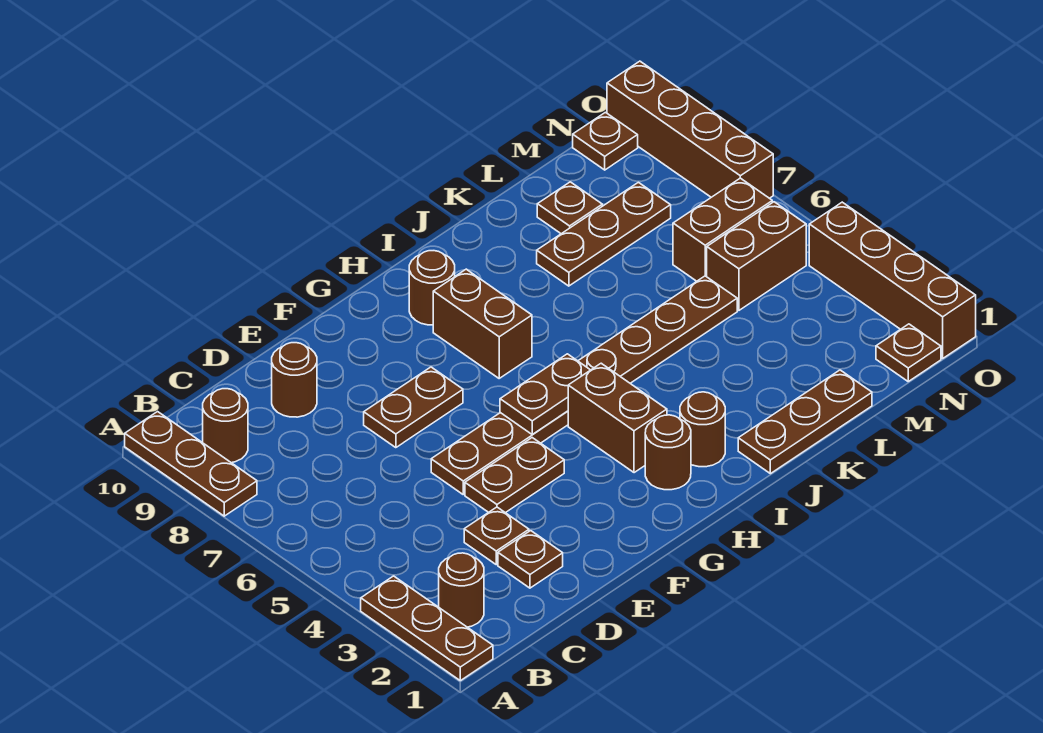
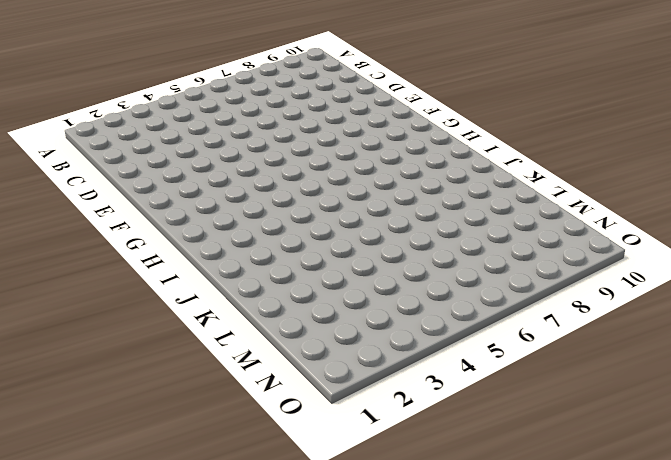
none -> brown plate A1:A3 level 1
none -> brown plate A8:A10 level 1
none -> brown round brick B2 level 1

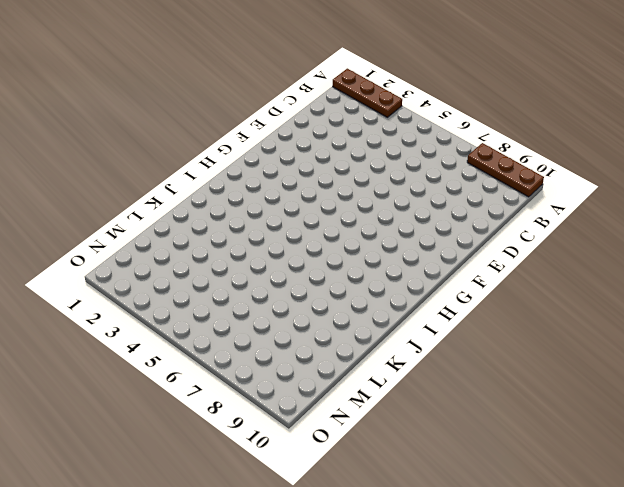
none -> brown round brick B2 level 1
none -> brown round brick B9 level 1
none -> brown plate D2 level 1

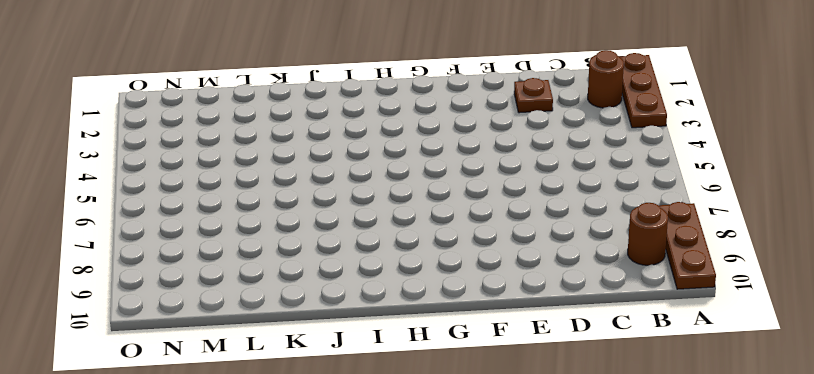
none -> brown plate D3 level 1
none -> brown round brick D9 level 1
none -> brown plate E4:F4 level 1

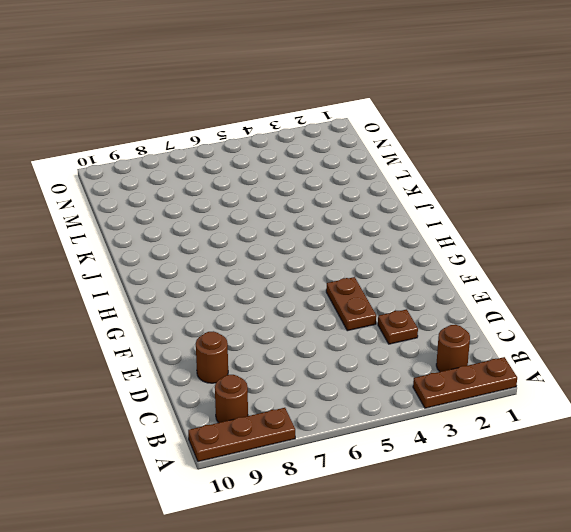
none -> brown plate D2 level 1
none -> brown plate E5:L5 level 1
none -> brown plate E7:F7 level 1

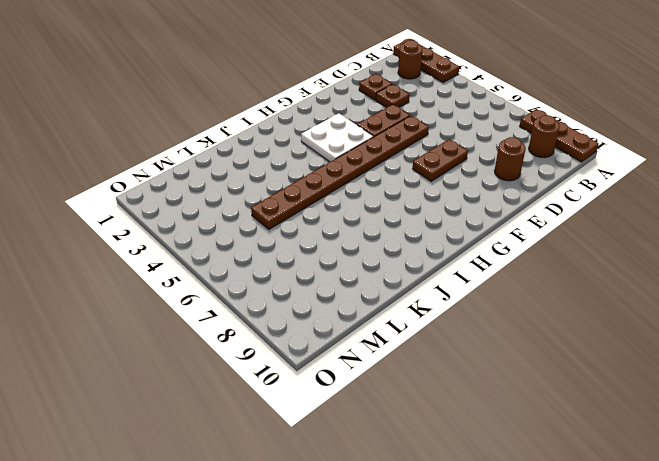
white plate G3:H4 level 1 -> brown brick H3:H4 level 1
none -> brown round brick H2 level 1
none -> brown brick H7:H8 level 1
none -> brown round brick H9 level 1

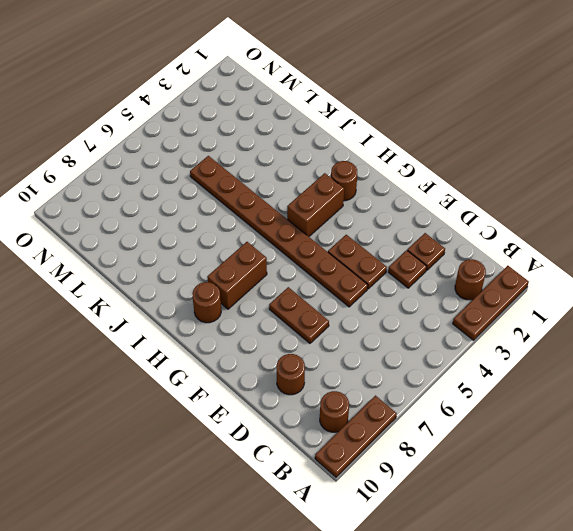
none -> brown round brick I2 level 1
none -> brown plate J1:L1 level 1
none -> brown plate K8:M8 level 1

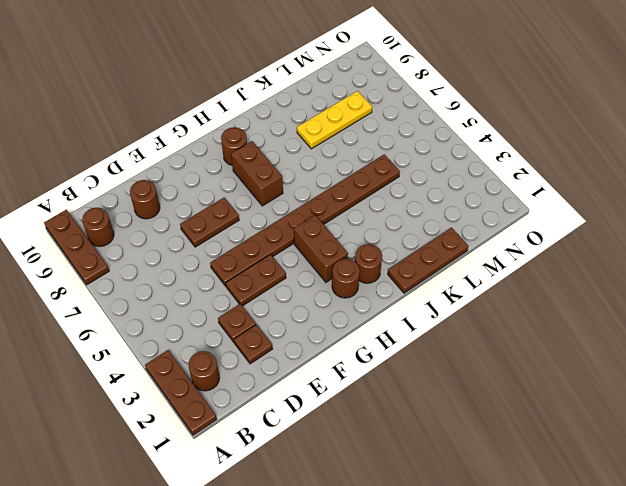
yellow plate K8:M8 level 1 -> brown plate K8:M8 level 1
none -> brown plate L9 level 1
none -> brown brick M5:N5 level 1
none -> brown brick M6:N6 level 1

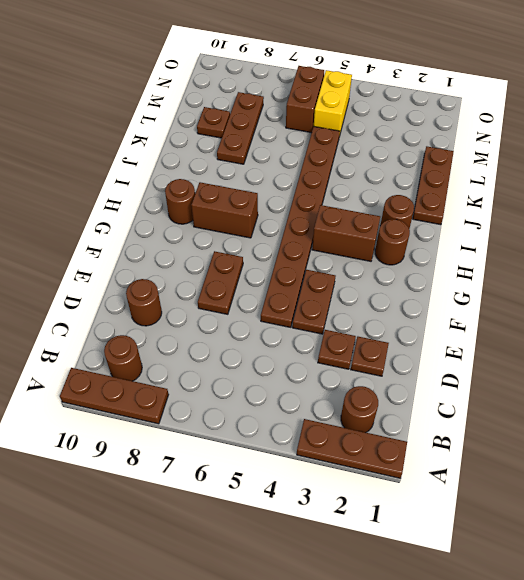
yellow brick M5:N5 level 1 -> brown brick M5:N5 level 1
none -> brown plate N1 level 1
none -> brown plate N10 level 1
none -> brown brick O1:O4 level 1

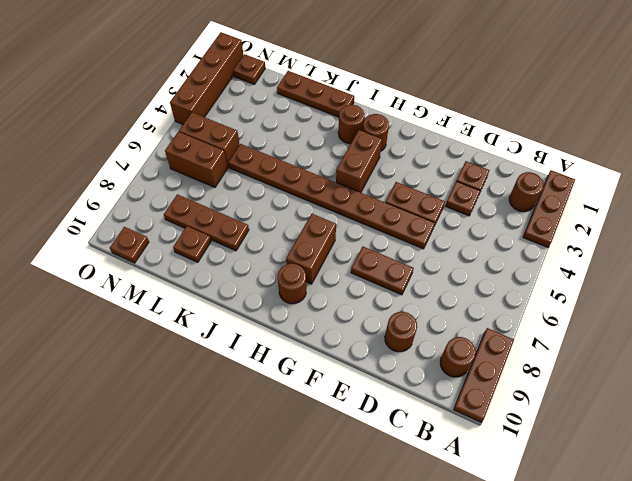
none -> brown brick O7:O10 level 1
none -> brown plate G5:H5 level 2

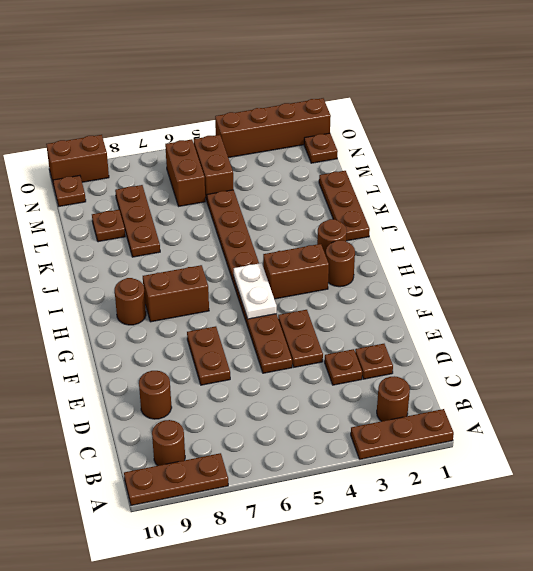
white plate G5:H5 level 2 -> brown plate G5:H5 level 2
brown brick O9:O10 level 1 -> brown brick O7:O10 level 1

